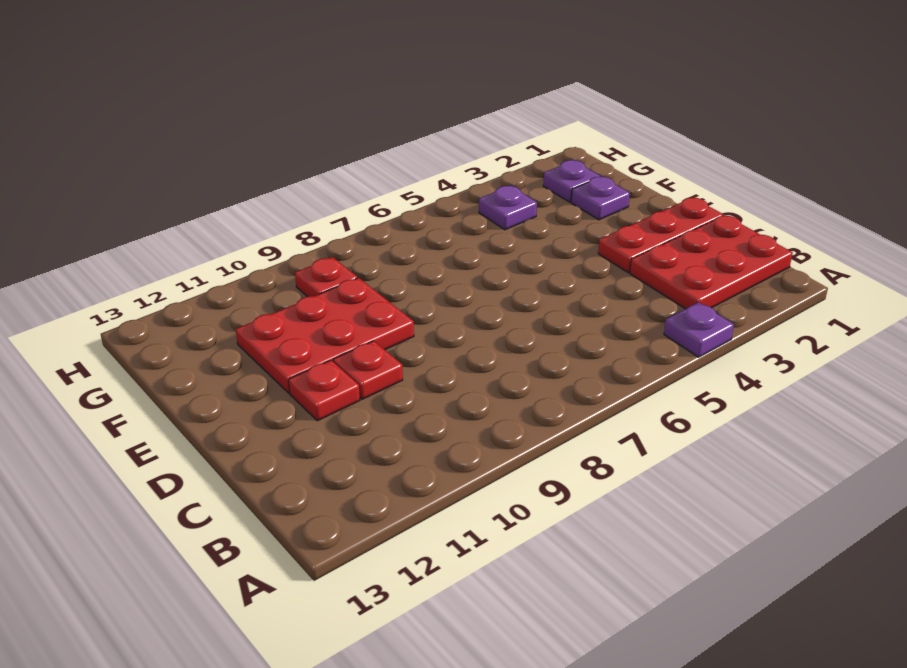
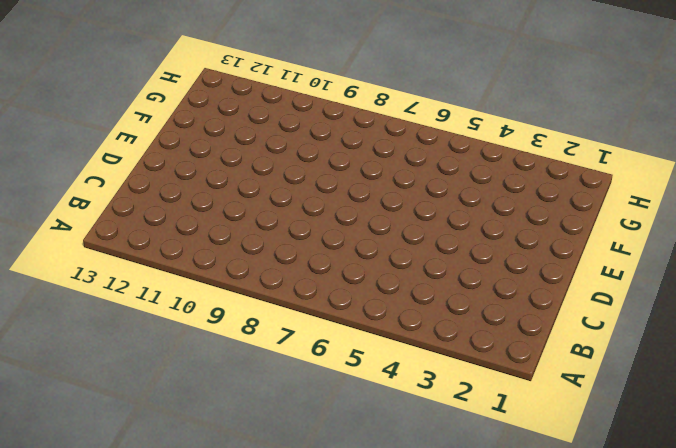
none -> purple plate A4 level 1
none -> red plate B1:C3 level 1

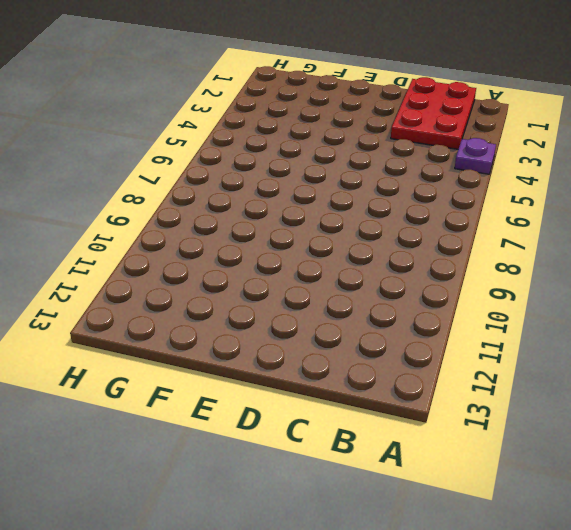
none -> red plate D1:D3 level 1
none -> red plate D10 level 1

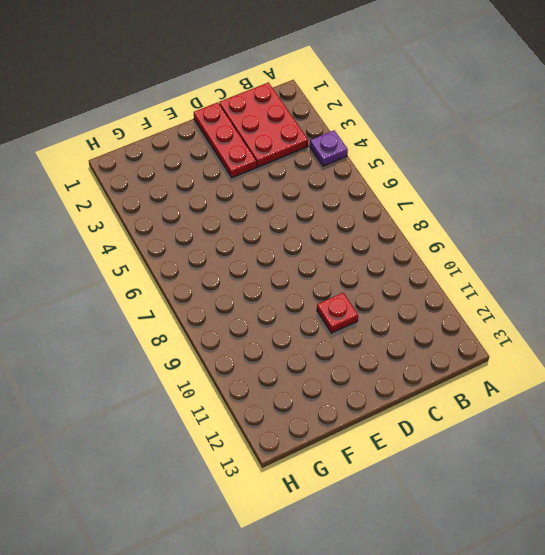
none -> red plate D11 level 1
none -> red plate E9:F11 level 1

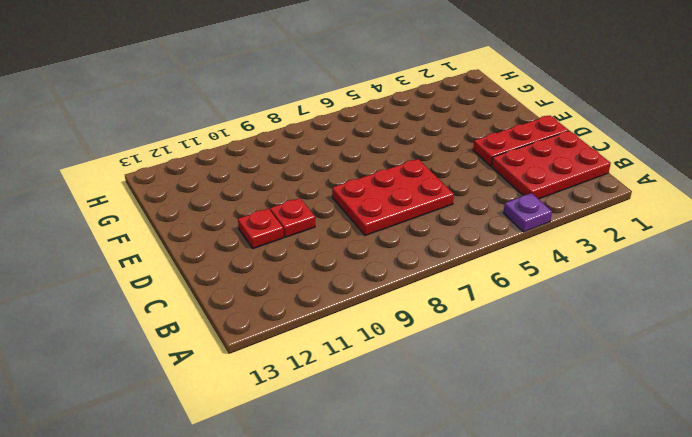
red plate C6:D8 level 1 -> red plate E9:F11 level 1
none -> purple plate F2 level 1
none -> purple plate G2 level 1

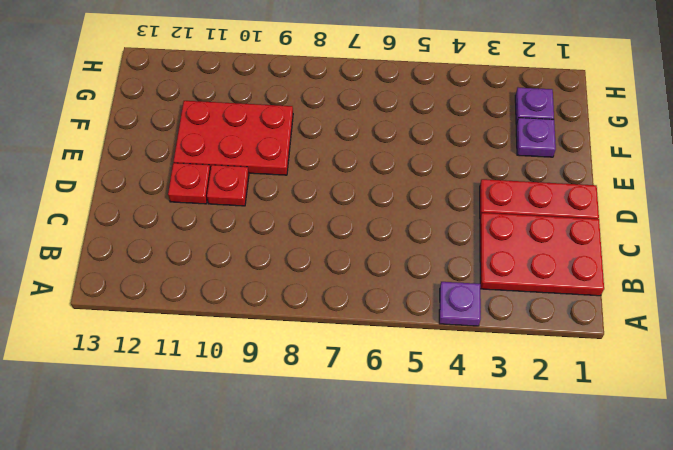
none -> purple plate G4 level 1
none -> red plate G9 level 1

